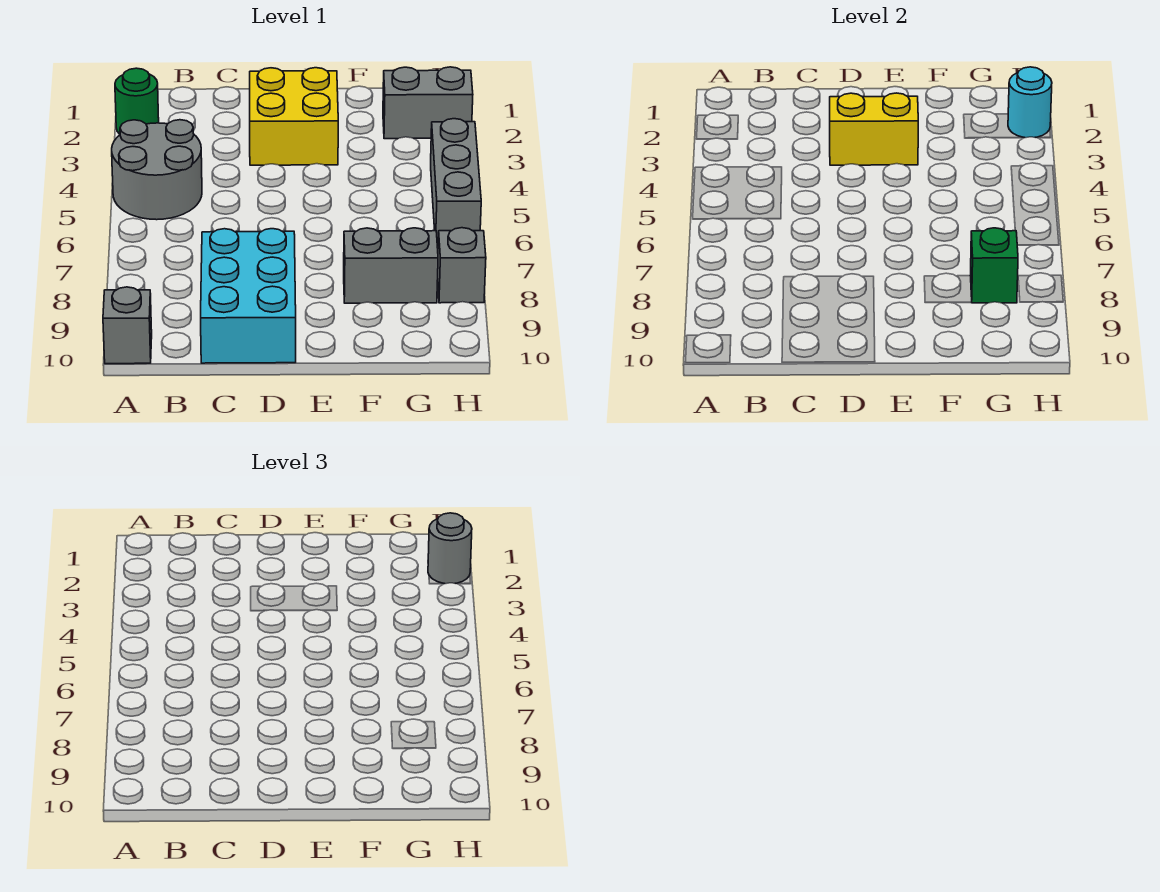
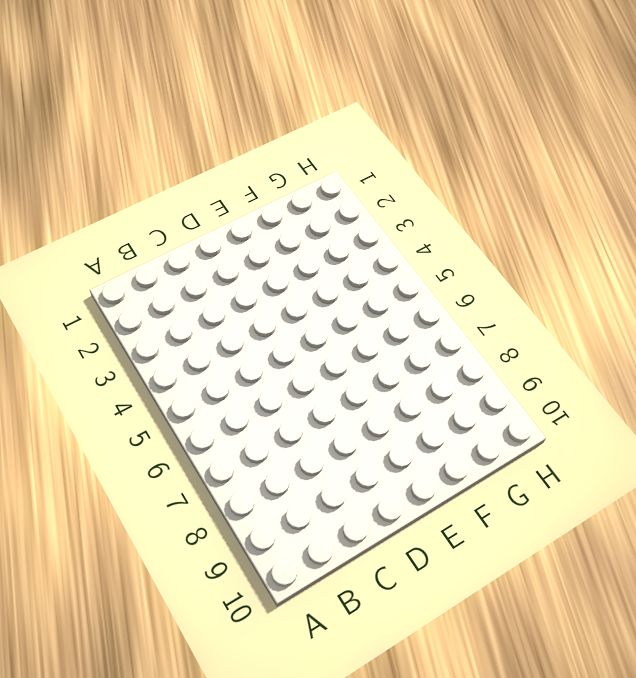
none -> green round brick A2 level 1
none -> grey round brick A4:B5 level 1
none -> grey brick A10 level 1

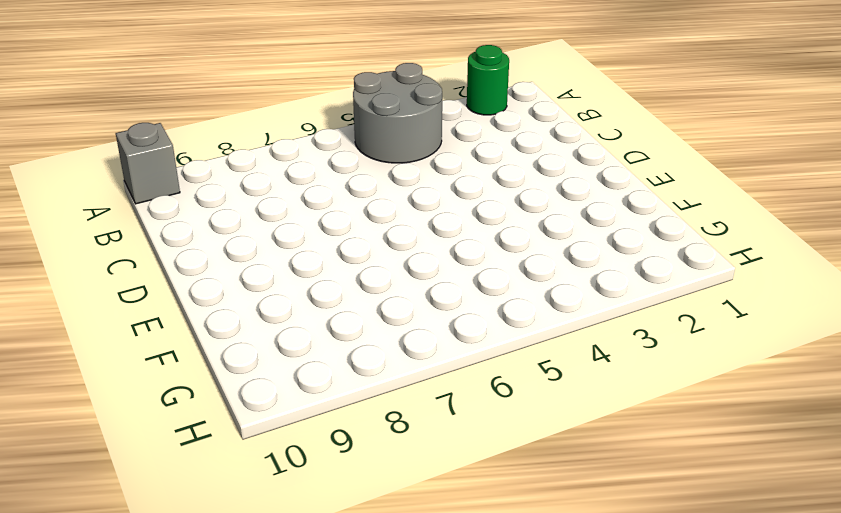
none -> cyan brick C8:D10 level 1
none -> yellow brick D2:E3 level 1
none -> grey brick F8:G8 level 1

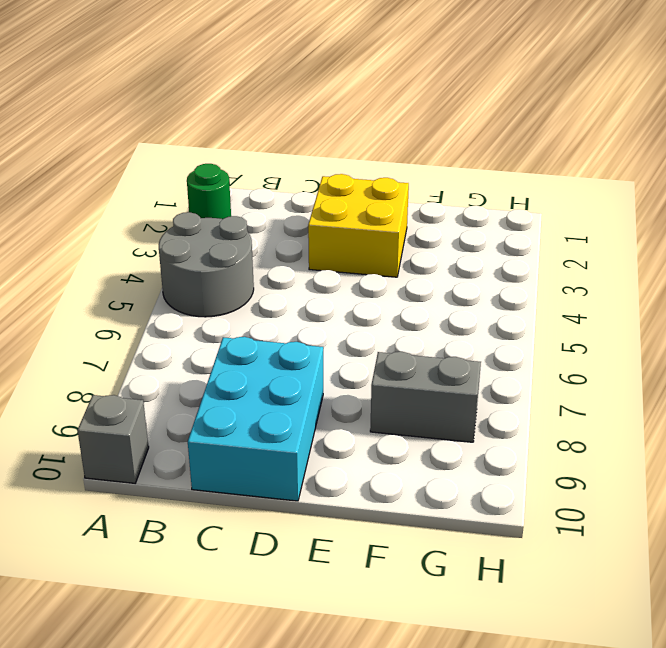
none -> grey brick G2:H2 level 1
none -> grey brick H4:H6 level 1
none -> grey brick H8 level 1

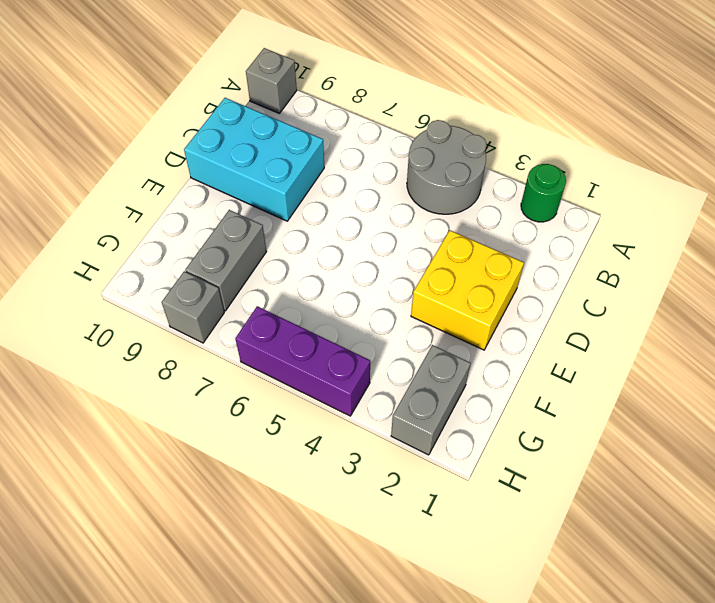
purple brick H4:H6 level 1 -> grey brick H4:H6 level 1
none -> yellow brick D3:E3 level 2
none -> green brick G8 level 2
none -> cyan round brick H2 level 2

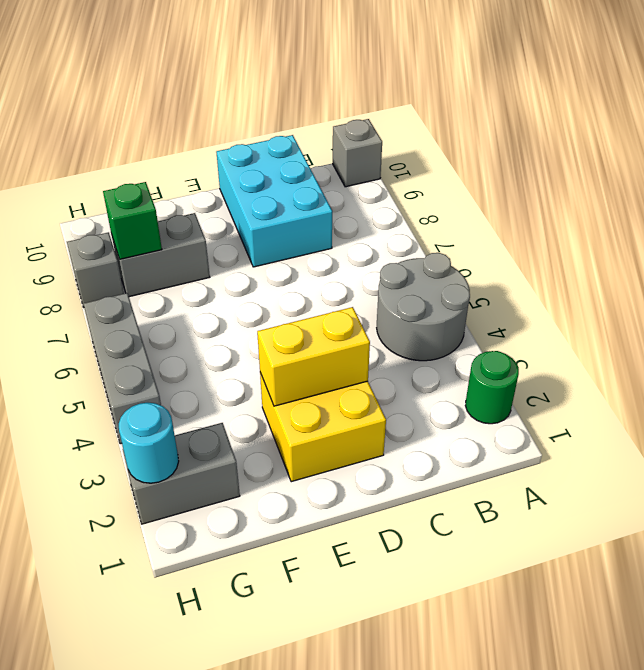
none -> grey round brick H2 level 3

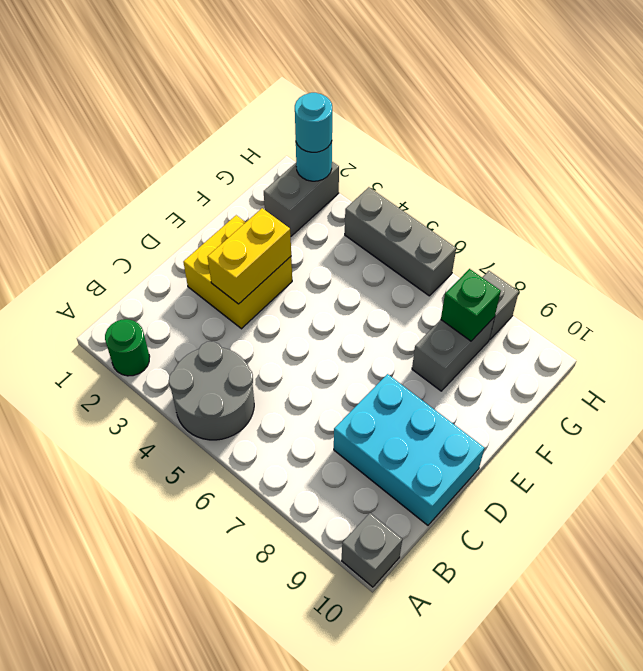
cyan round brick H2 level 3 -> grey round brick H2 level 3

